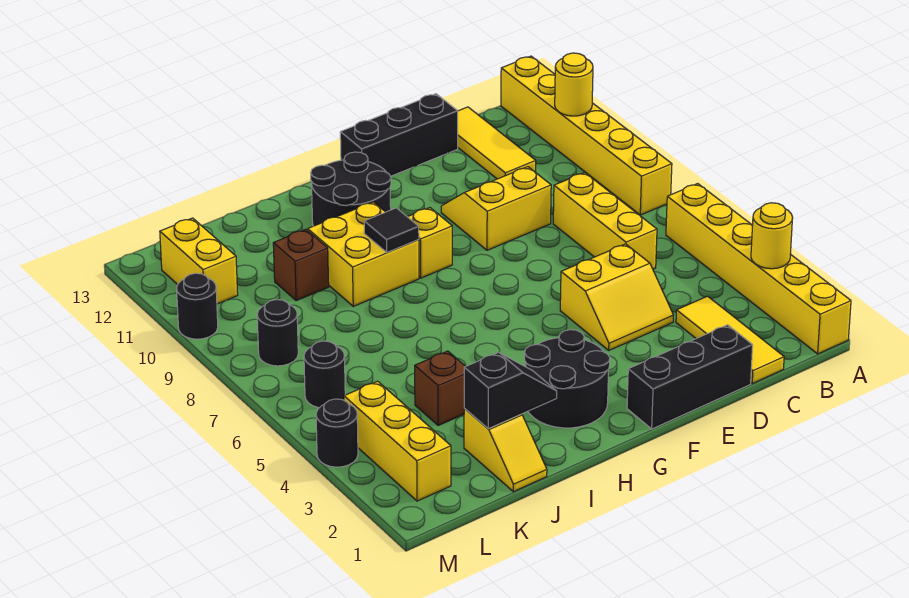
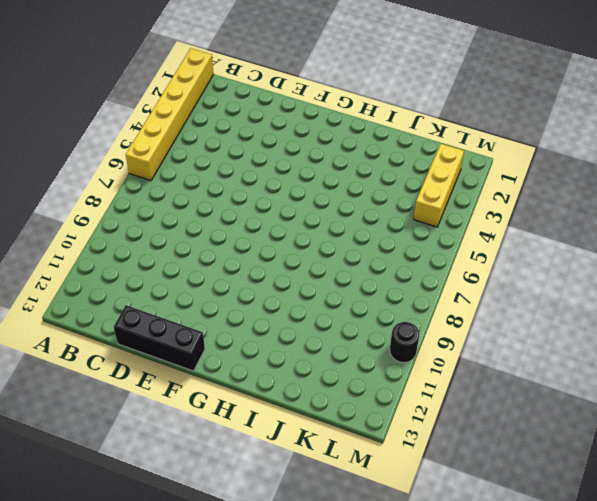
none -> yellow brick A8:A13 level 1
none -> yellow tile C1:C3 level 1
none -> yellow brick C6:C8 level 1

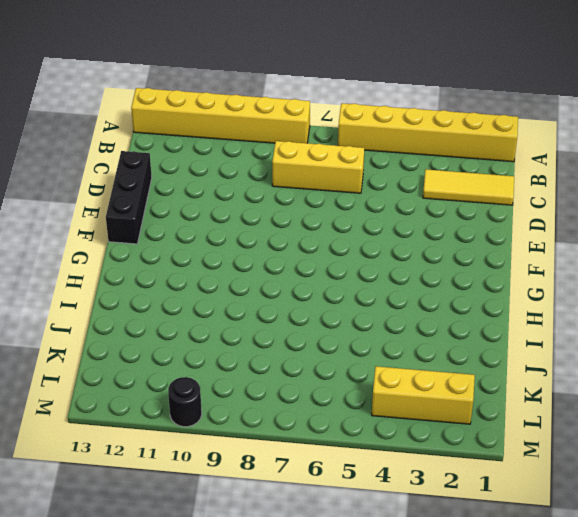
none -> yellow tile C11:C13 level 1
none -> black brick D1:F1 level 1
none -> yellow slope D4:E5 level 1 top 5

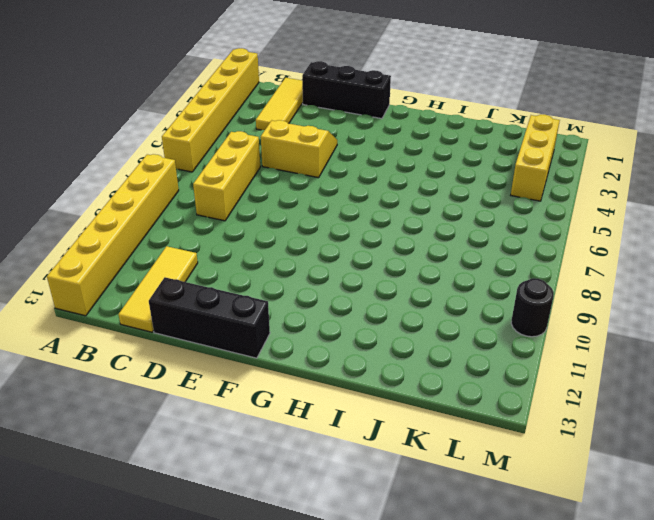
none -> yellow slope D9:E10 level 1 top 9
none -> black round brick G2:H3 level 1
none -> yellow brick G9 level 1

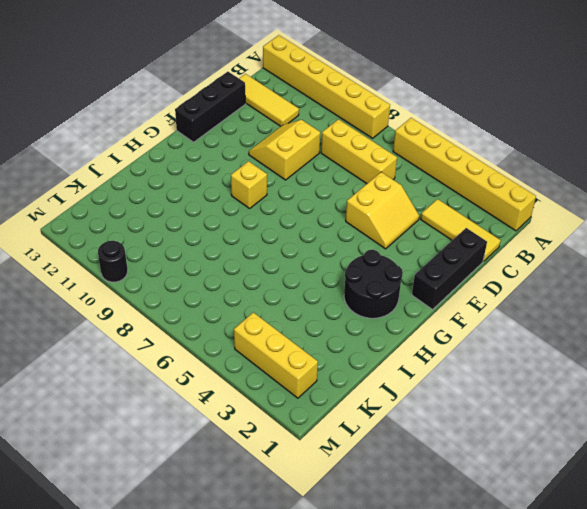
none -> black round brick G11:H12 level 1
none -> yellow brick H9:I10 level 1
none -> yellow slope J1:J2 level 1 top 2

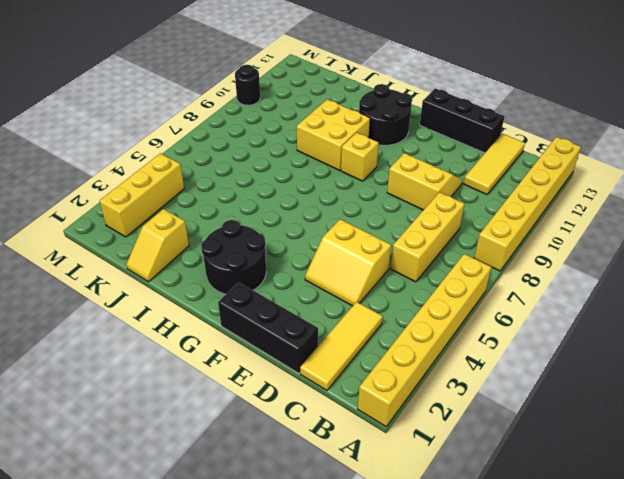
none -> brown brick J4 level 1
none -> brown brick J10 level 1
none -> black round brick L6 level 1

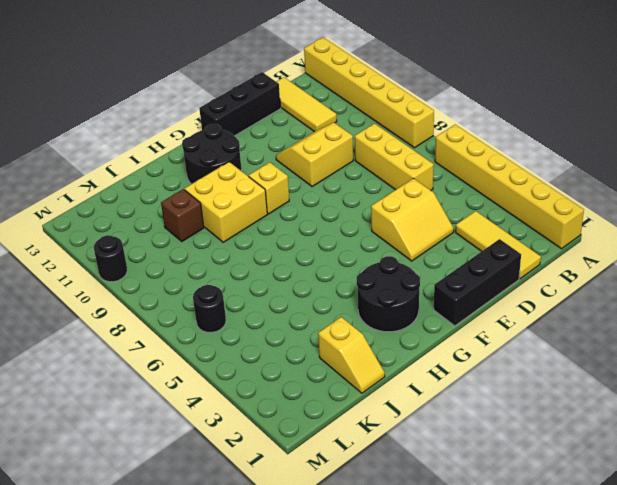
none -> brown brick J4 level 1
none -> yellow brick L2:L4 level 1
none -> black round brick L8 level 1

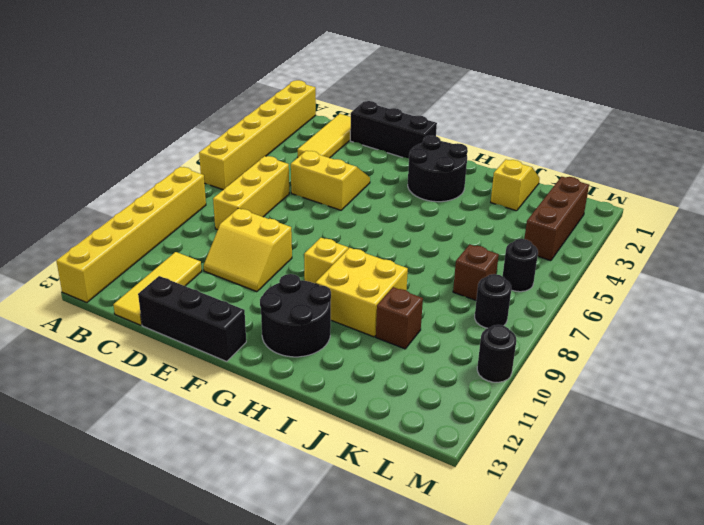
brown brick K7 level 1 -> brown brick J4 level 1
brown brick L2:L4 level 1 -> yellow brick L2:L4 level 1
none -> yellow brick L11:L12 level 1
none -> black round brick M4 level 1
none -> yellow round brick A3 level 2

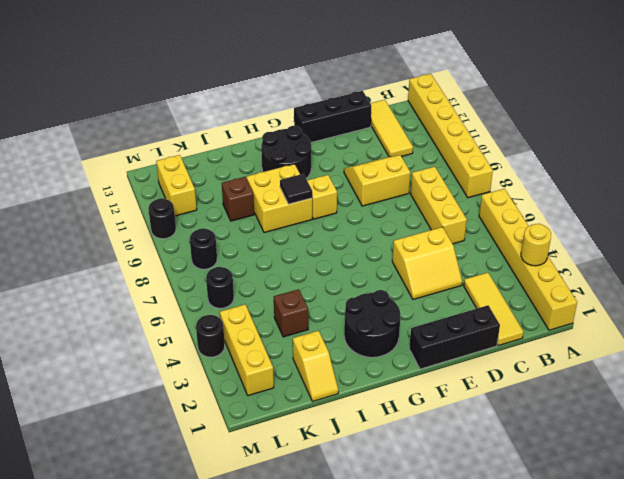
none -> yellow round brick A11 level 2
none -> black slope I2:J2 level 2 top J

